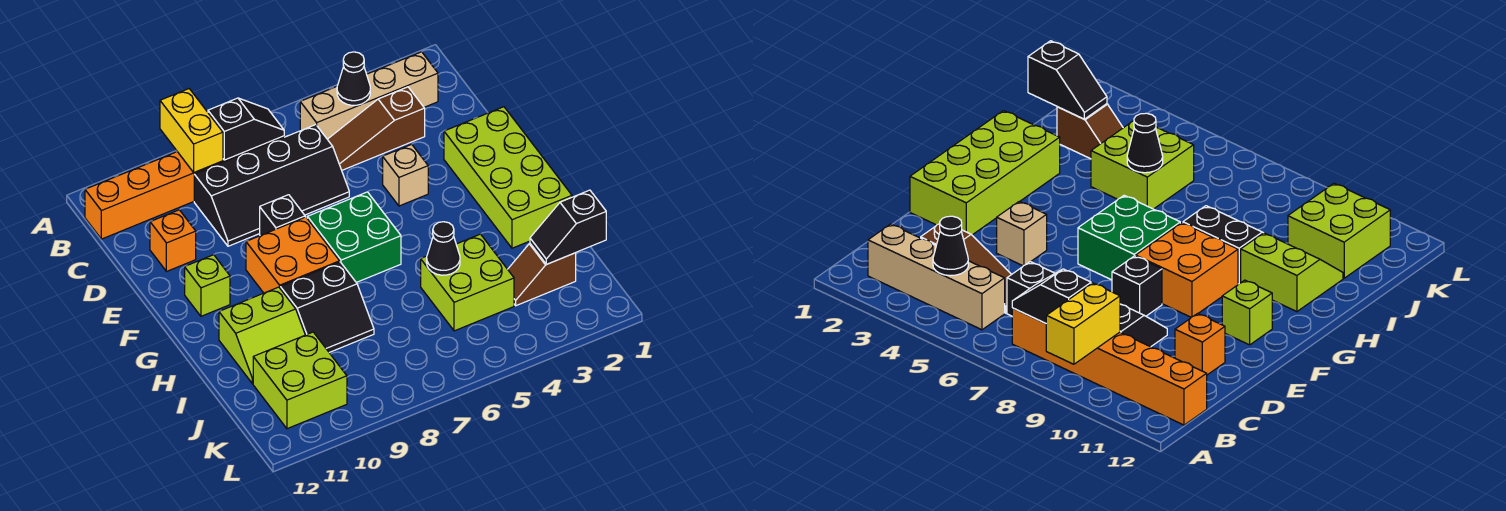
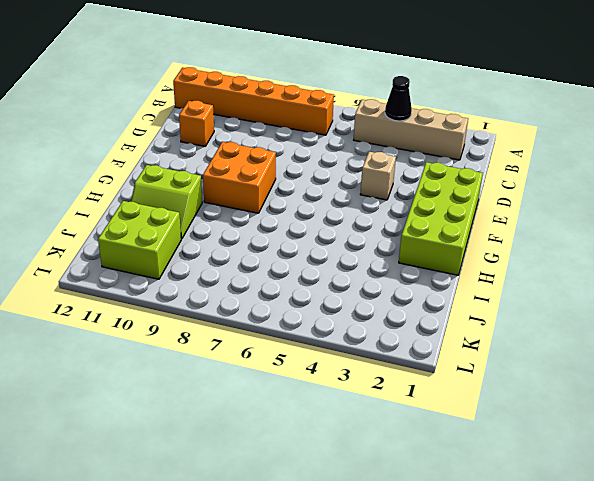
none -> brown slope C3:C5 level 1 top 3
none -> black slope C6:D9 level 1 top C
none -> black brick E8 level 1

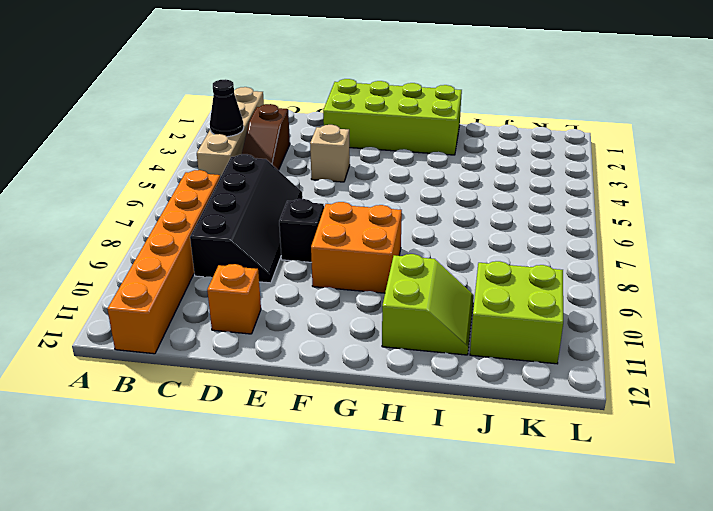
none -> green brick F6:G7 level 1
none -> lime brick F11 level 1
none -> black slope H8:I9 level 1 top H

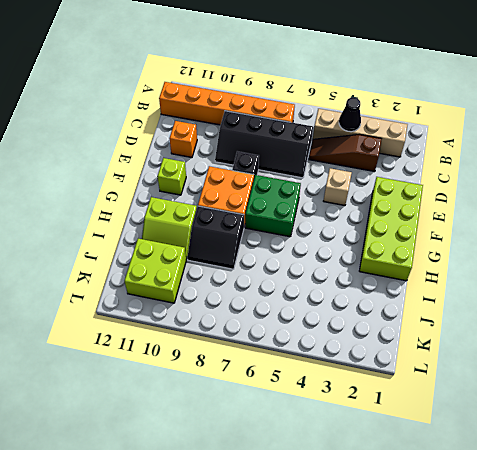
none -> lime brick I4:J5 level 1
none -> brown slope J2:J3 level 1 top 2
none -> yellow brick A9:B9 level 2

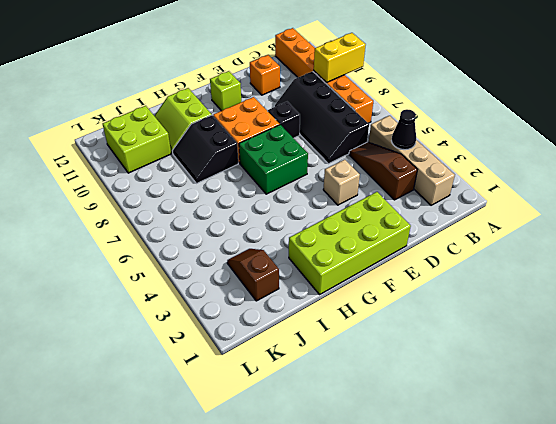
none -> lime brick I4:J5 level 1
none -> black slope B7:B8 level 2 top 8
none -> black cone I5 level 2

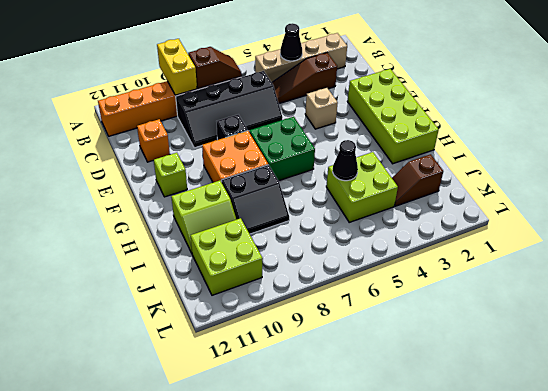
brown slope B7:B8 level 2 top 8 -> black slope B7:B8 level 2 top 8
none -> black slope J1:J2 level 2 top 1

